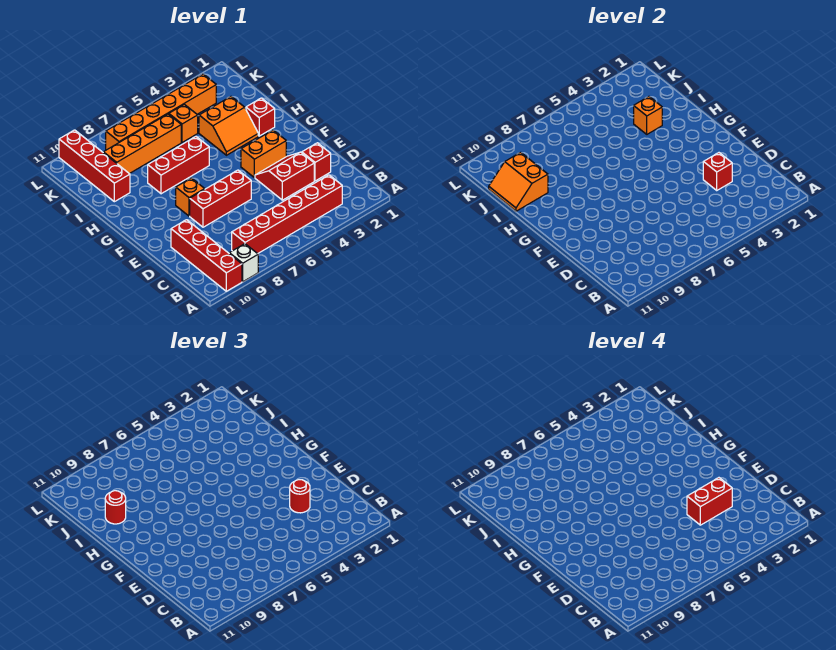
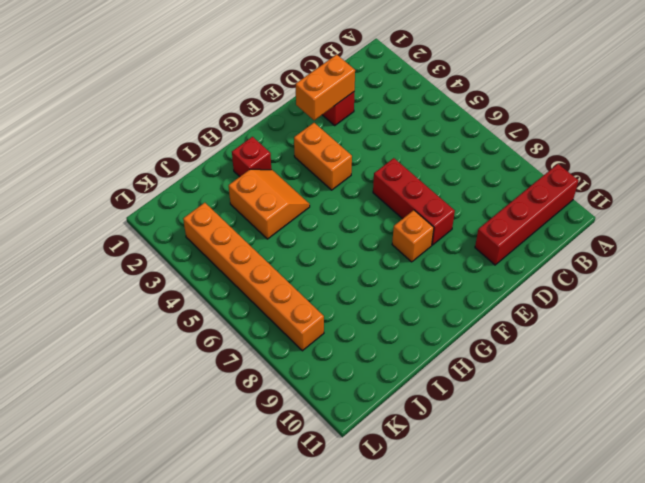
orange brick D2:E2 level 2 -> none
none -> white brick A9 level 1
none -> red brick B3:B8 level 1
none -> red slope D3:E4 level 1 top D

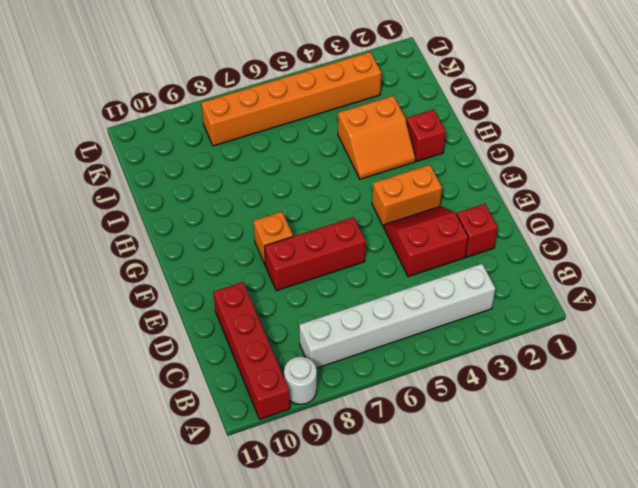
white round brick A9 level 1 -> white brick A9 level 1
white brick B3:B8 level 1 -> red brick B3:B8 level 1
none -> red brick H6:H8 level 1
none -> red brick I10:L10 level 1
none -> orange brick J5 level 1

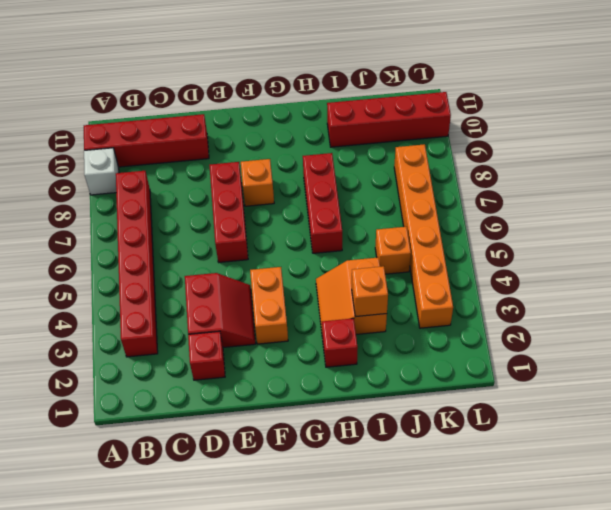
none -> orange brick J6:J9 level 1
none -> red brick D3 level 2
none -> orange slope I10:J11 level 2 top 10

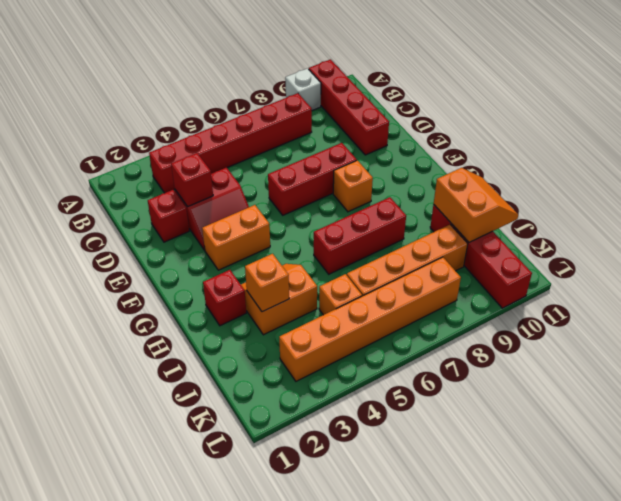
none -> red round brick D3 level 3
none -> red round brick I10 level 3
none -> red brick D3:D4 level 4

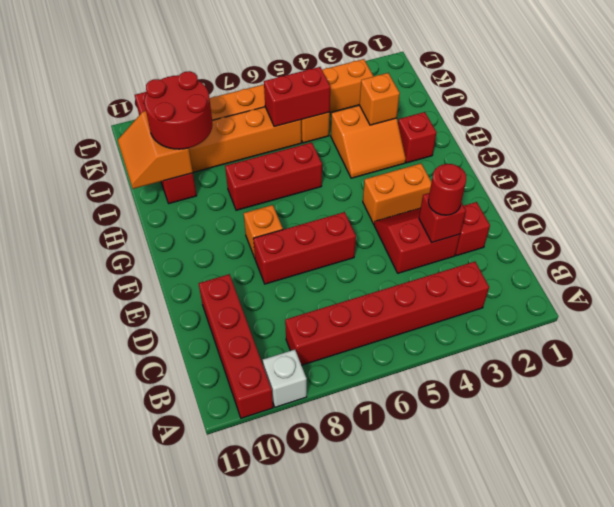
red round brick I9:J10 level 3 -> red round brick I10 level 3
red brick J5:J6 level 2 -> red brick D3:D4 level 4

